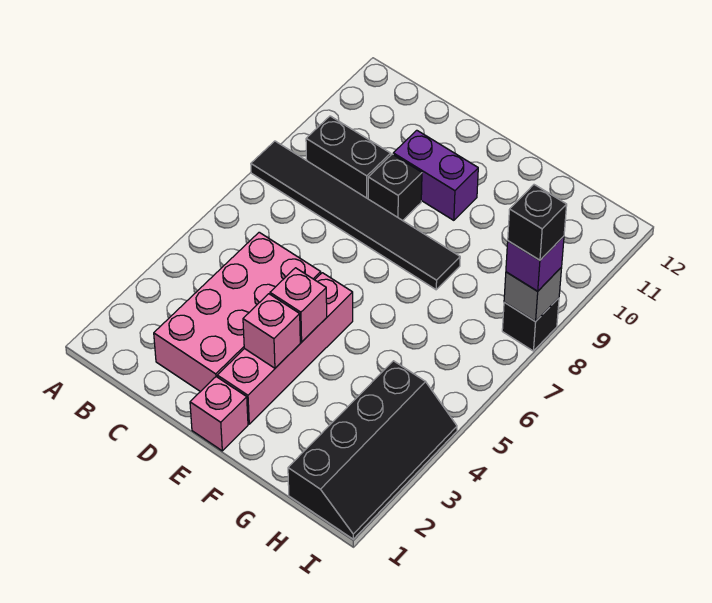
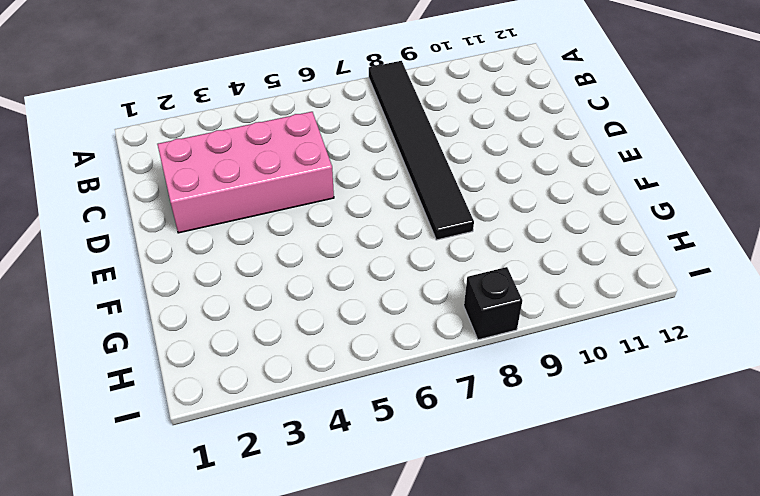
none -> black brick B9:C9 level 1
none -> black brick D9 level 1
none -> purple brick D10:E10 level 1

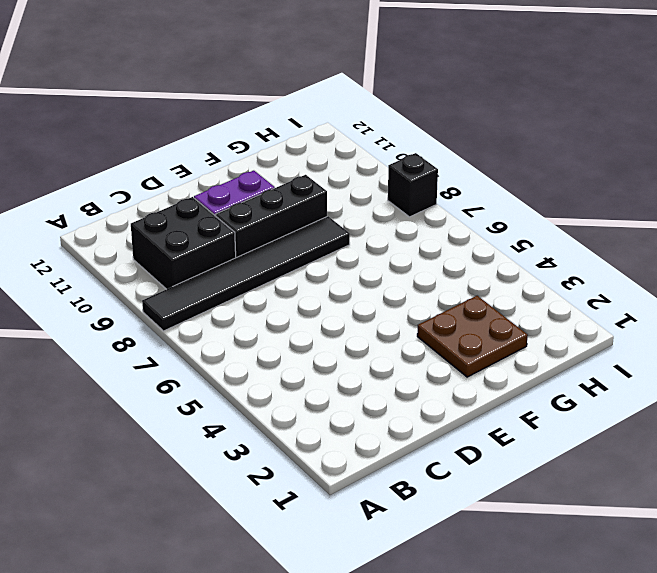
black brick B9:C10 level 1 -> black brick B9:C9 level 1
black brick D9:F9 level 1 -> black brick D9 level 1
brown plate F2:G3 level 1 -> none
none -> pink brick C2:D5 level 1
none -> pink brick E1 level 1
none -> pink brick E2:E5 level 1

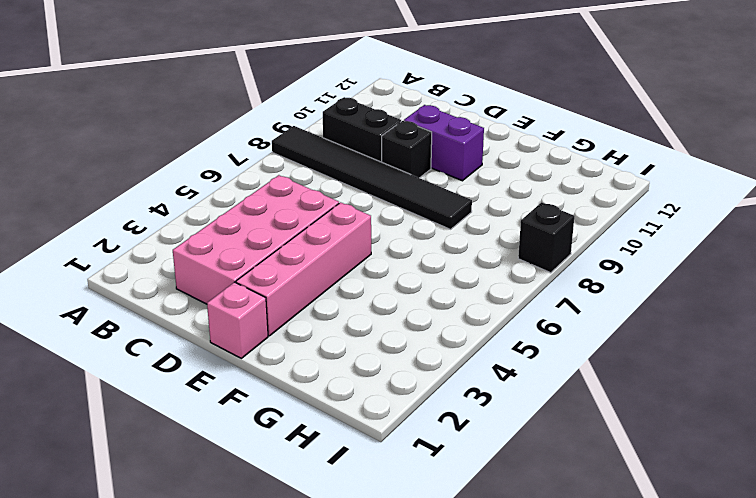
none -> black slope H1:I4 level 1 top H
none -> pink brick E3 level 2
none -> pink brick E4 level 2

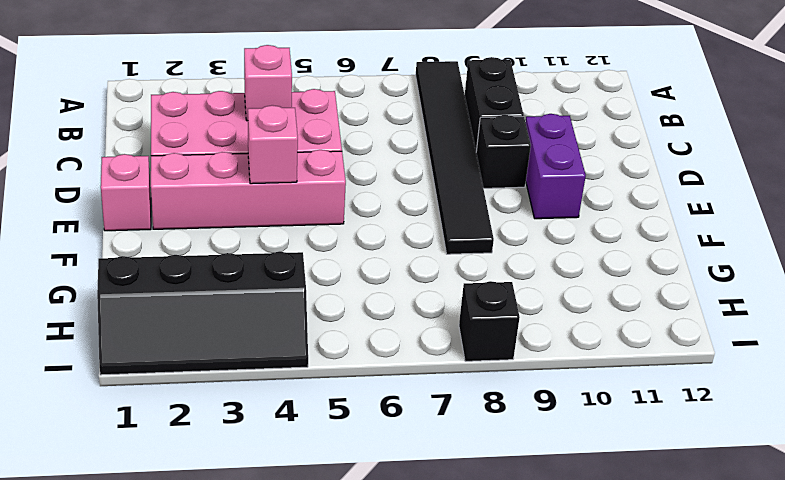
pink brick C4 level 2 -> pink brick E3 level 2
none -> grey brick I8 level 2
none -> purple brick I8 level 3
none -> black brick I8 level 4

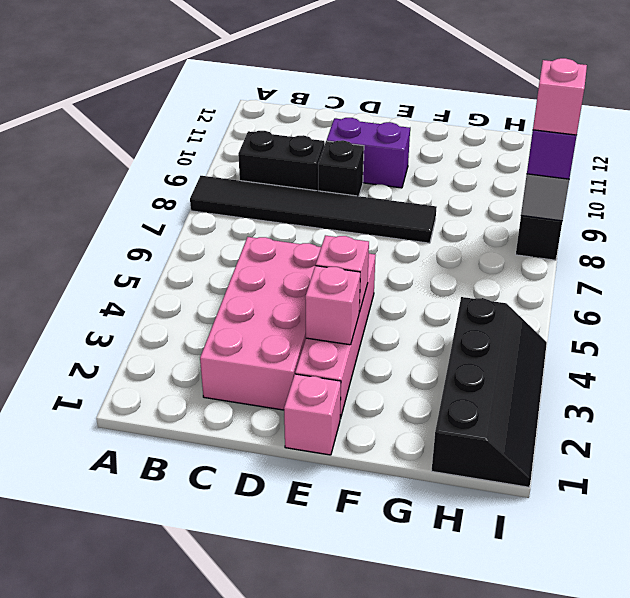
pink brick I8 level 4 -> black brick I8 level 4

